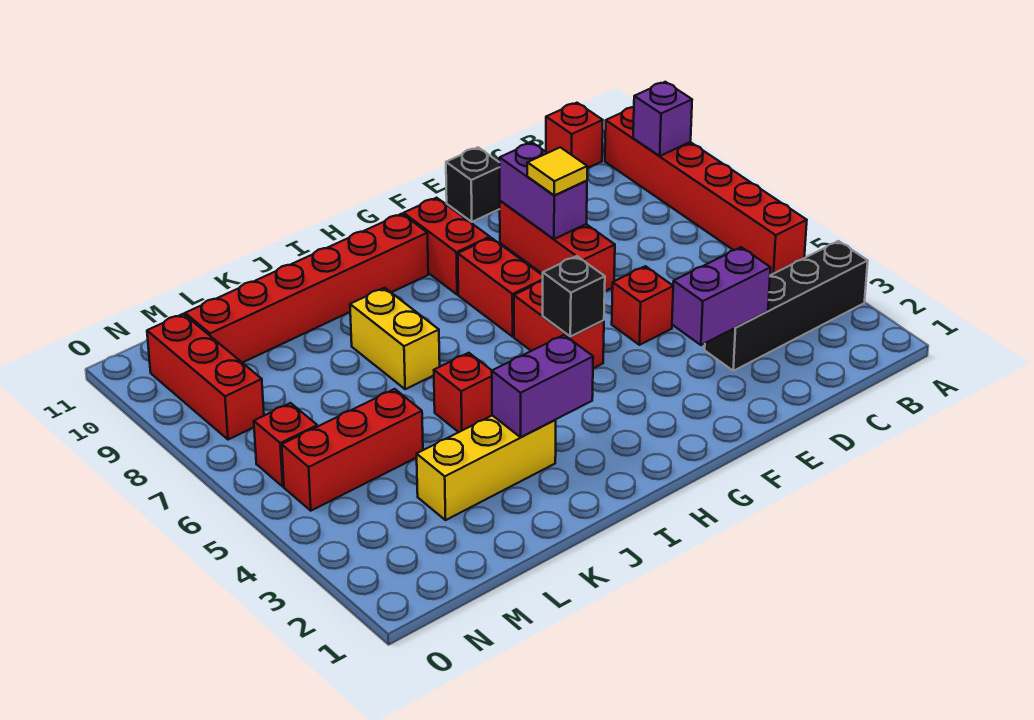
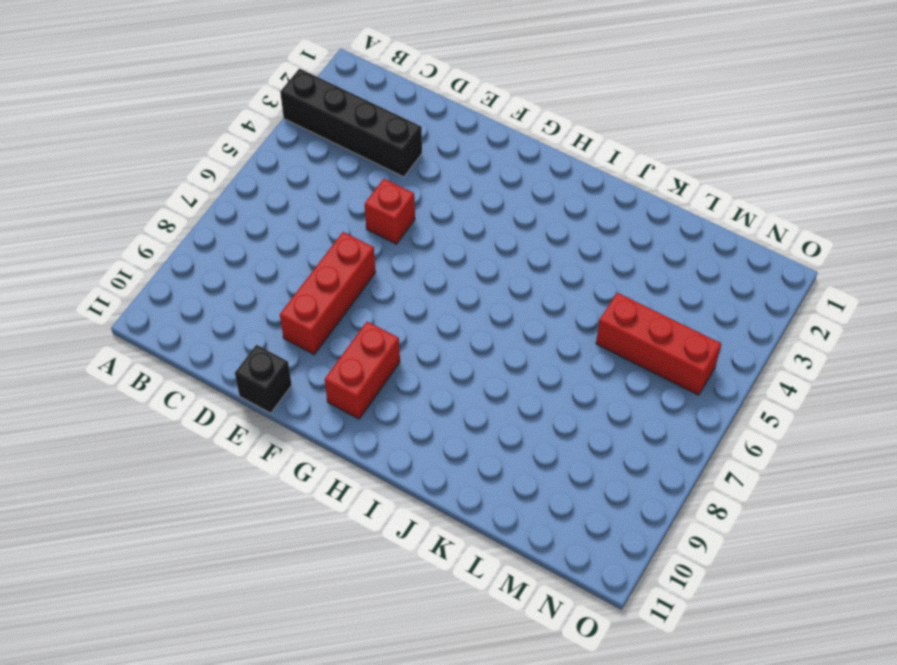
none -> red brick A5:A10 level 1
none -> red brick B11 level 1
none -> red brick G5:G6 level 1

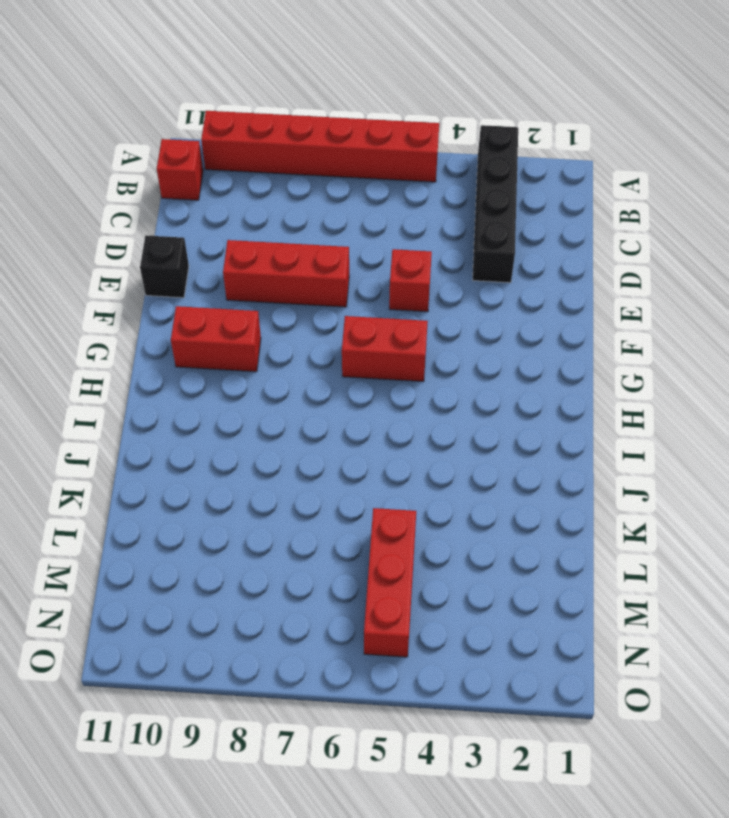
none -> red brick G7:G8 level 1
none -> red brick H10:M10 level 1
none -> yellow brick J3:L3 level 1

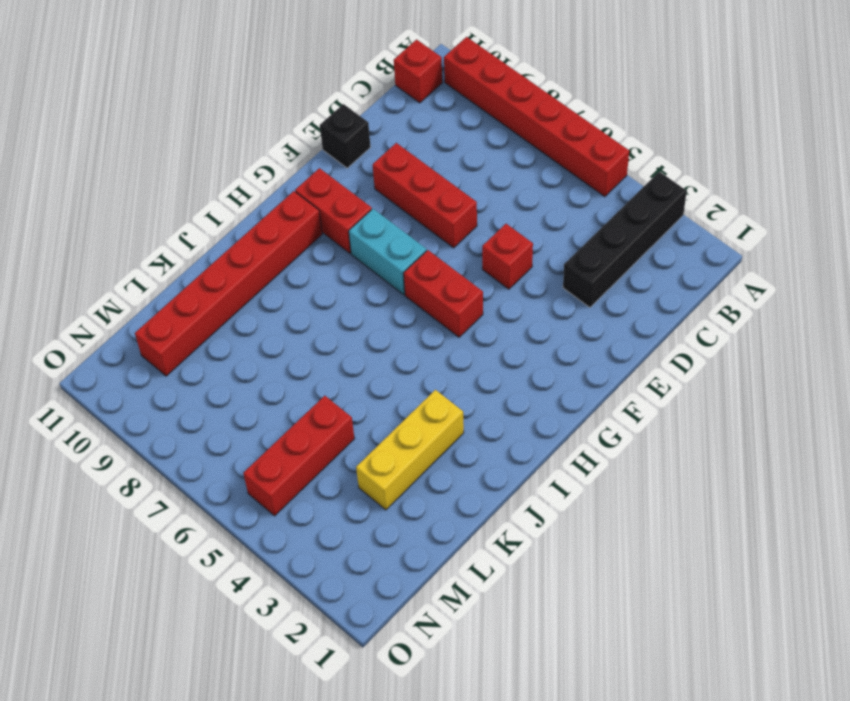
cyan brick G7:G8 level 1 -> red brick G7:G8 level 1
none -> red brick J5 level 1
none -> yellow brick J7:J8 level 1
none -> red brick N6 level 1

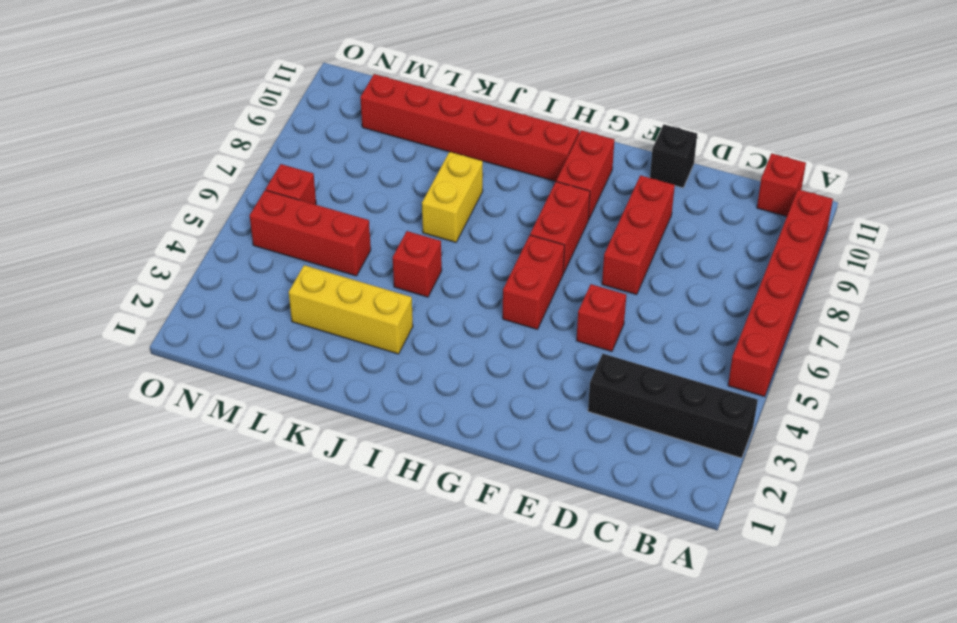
none -> red brick N8:N10 level 1
none -> purple brick A9 level 2
none -> purple brick D3:E3 level 2

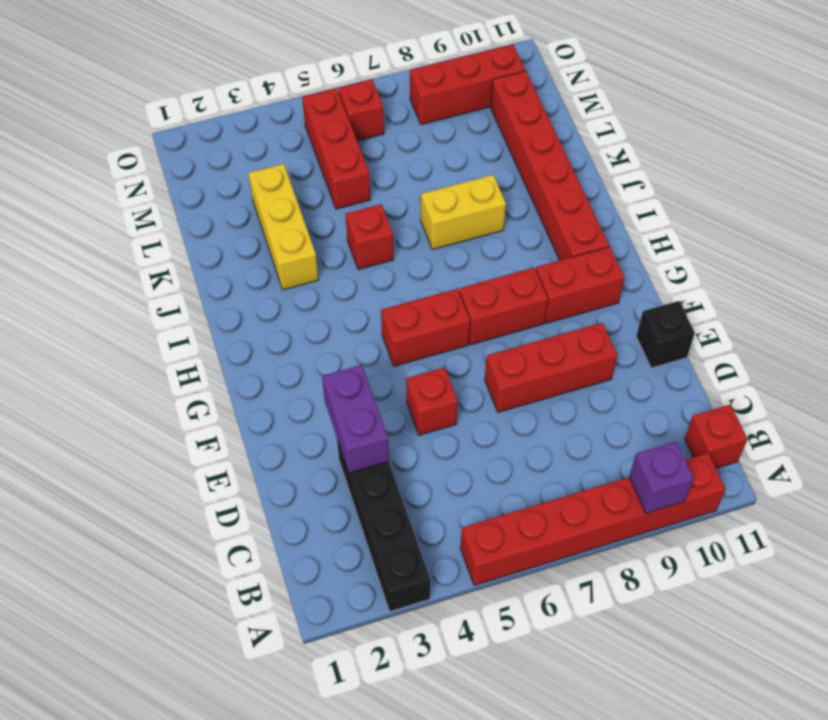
none -> purple brick E8:E9 level 2
none -> black brick G5 level 2
none -> purple brick I3:J3 level 2

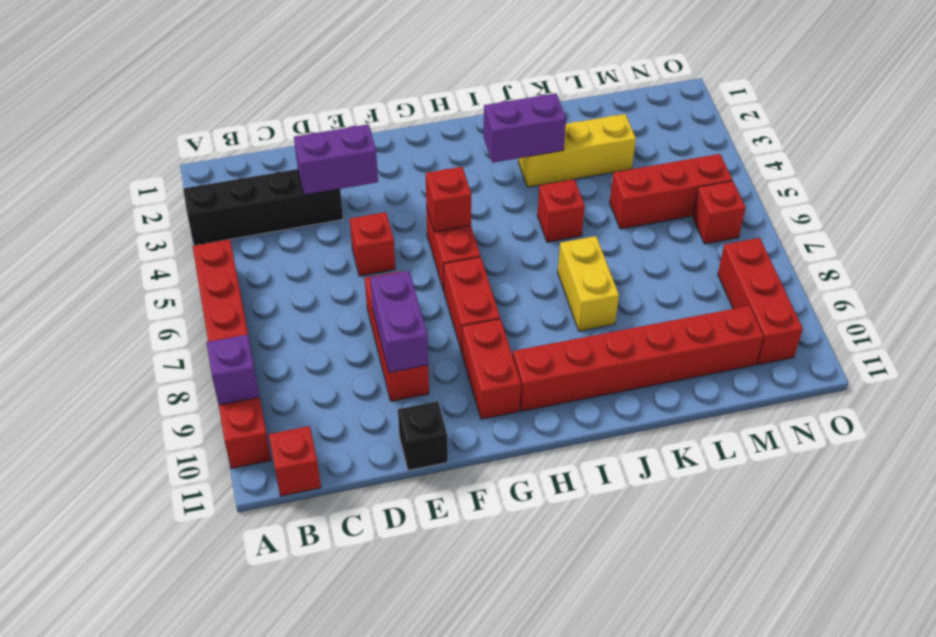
red brick G5 level 2 -> black brick G5 level 2
none -> yellow tile E8 level 3

